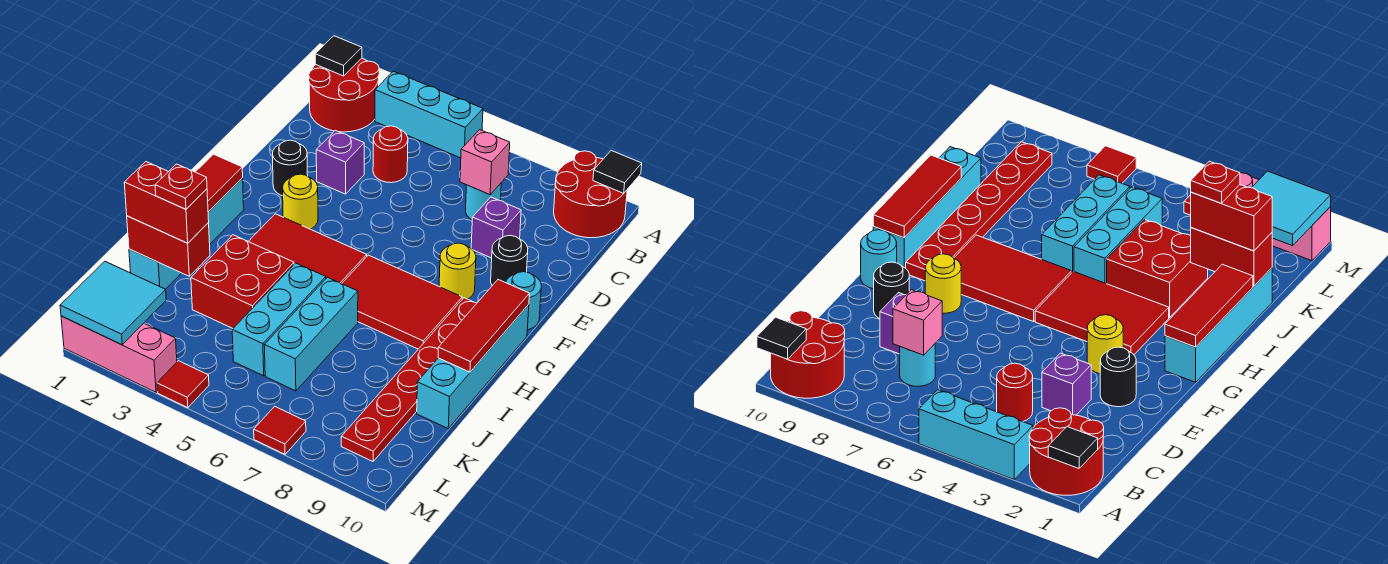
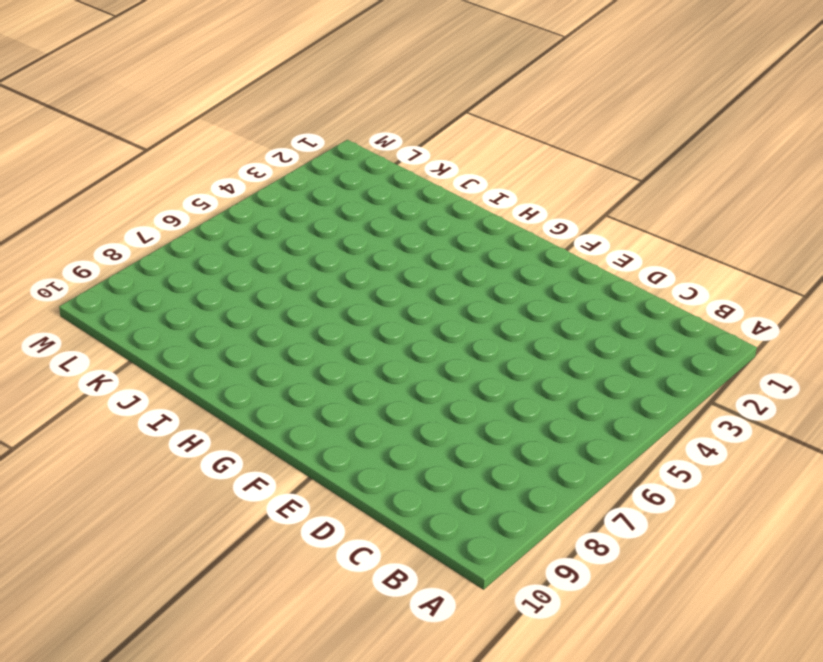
none -> red round brick A1:B2 level 1
none -> cyan brick A3:A5 level 1
none -> red round brick A9:B10 level 1
none -> red round brick C4 level 1

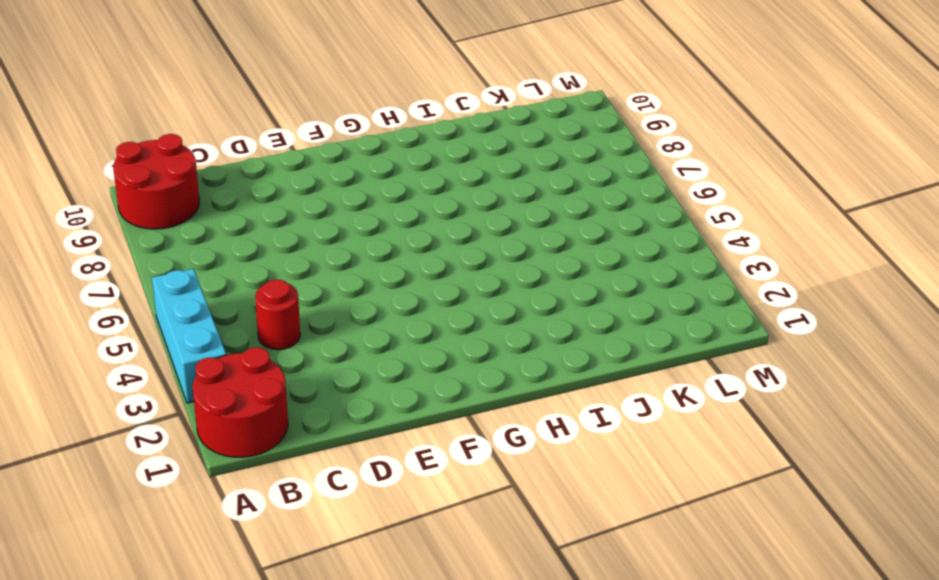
none -> cyan round brick C7 level 1
none -> purple brick D3 level 1
none -> purple brick D8 level 1
none -> black round brick E2 level 1

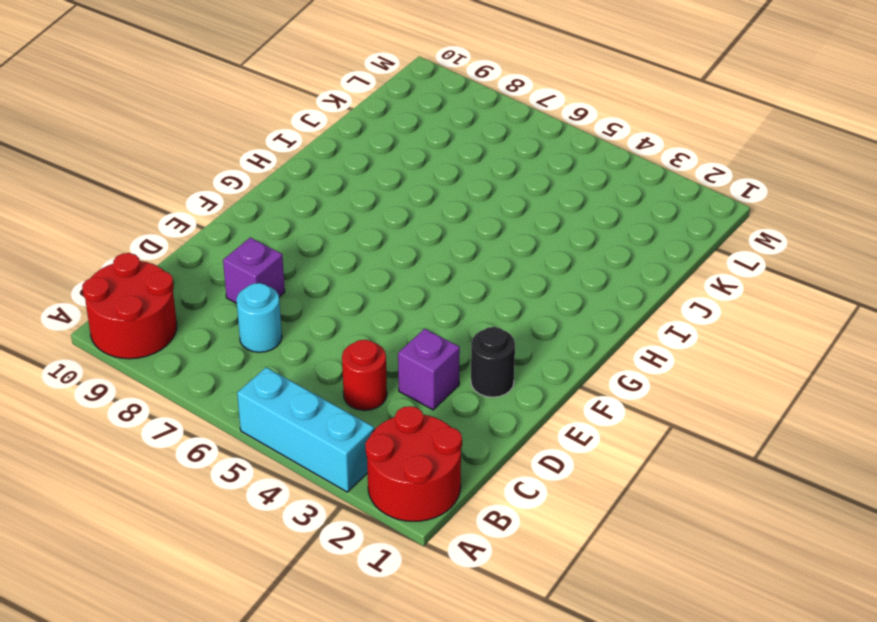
none -> black round brick E9 level 1
none -> yellow round brick F3 level 1
none -> yellow round brick F8 level 1
none -> cyan round brick F10 level 1

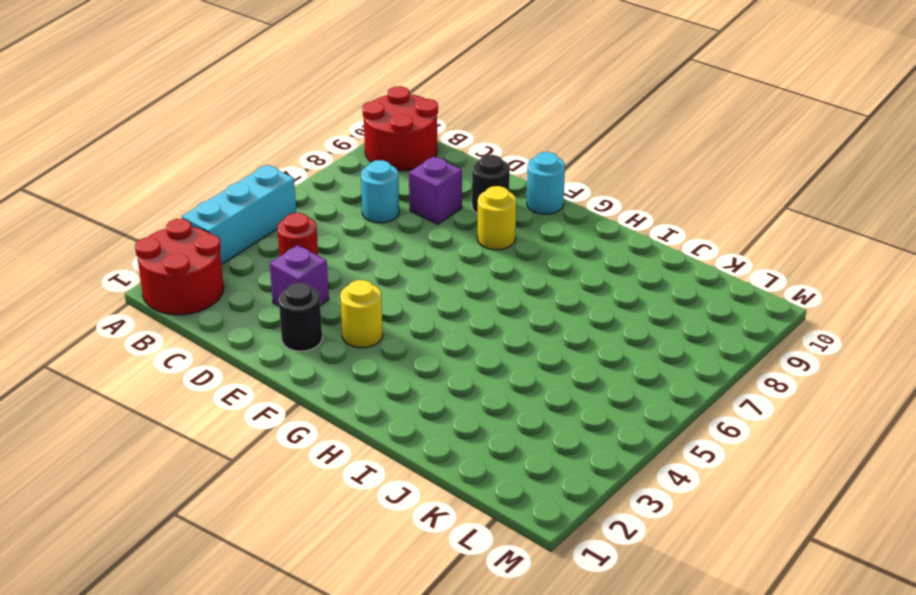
none -> cyan brick G1:J1 level 1
none -> red tile G3:H5 level 1
none -> red tile G6:H8 level 1
none -> red plate G9:L9 level 1

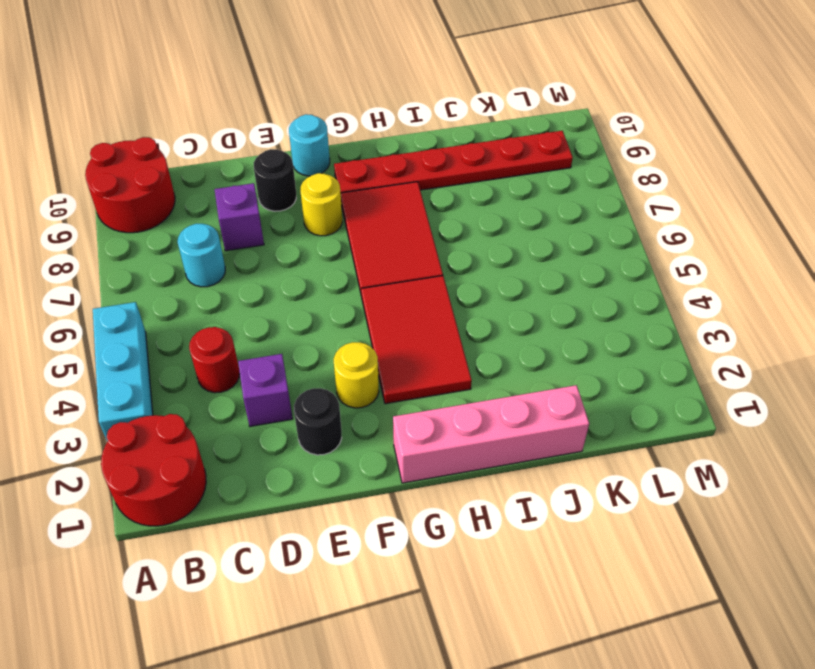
pink brick G1:J1 level 1 -> cyan brick G1:J1 level 1
none -> cyan brick G10:J10 level 1
none -> red brick I3:J4 level 1
none -> cyan brick I5:K5 level 1
none -> cyan brick I6:K6 level 1

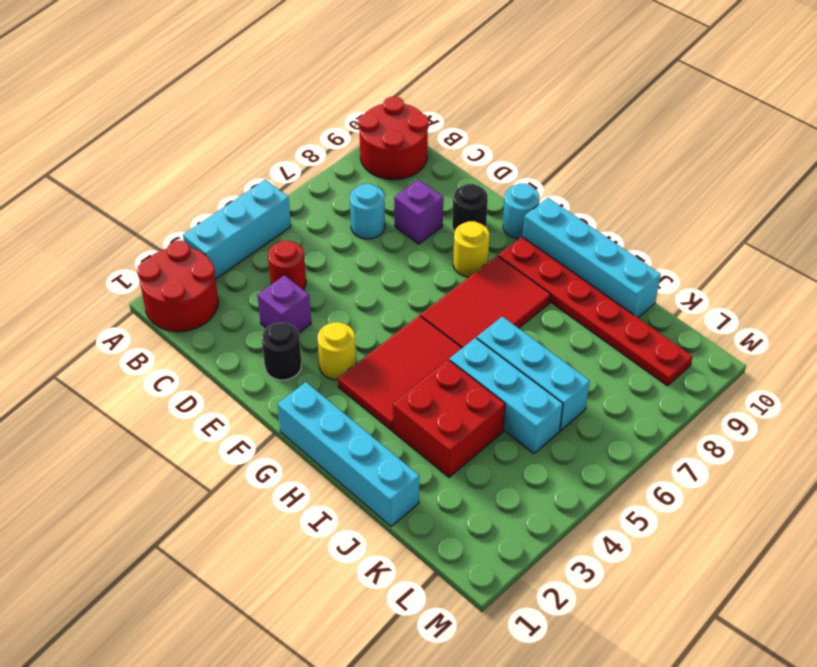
none -> pink brick M1:M3 level 1
none -> red tile M4 level 1
none -> red tile M7 level 1
none -> black tile A1 level 2

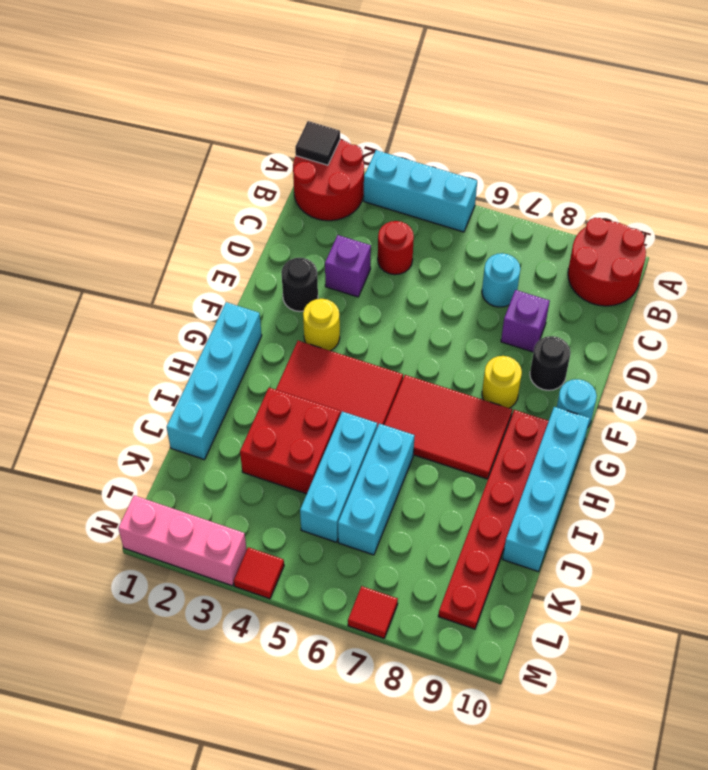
none -> black tile A10 level 2
none -> pink brick C7 level 2
none -> red tile G1:I1 level 2
none -> red tile G10:I10 level 2

